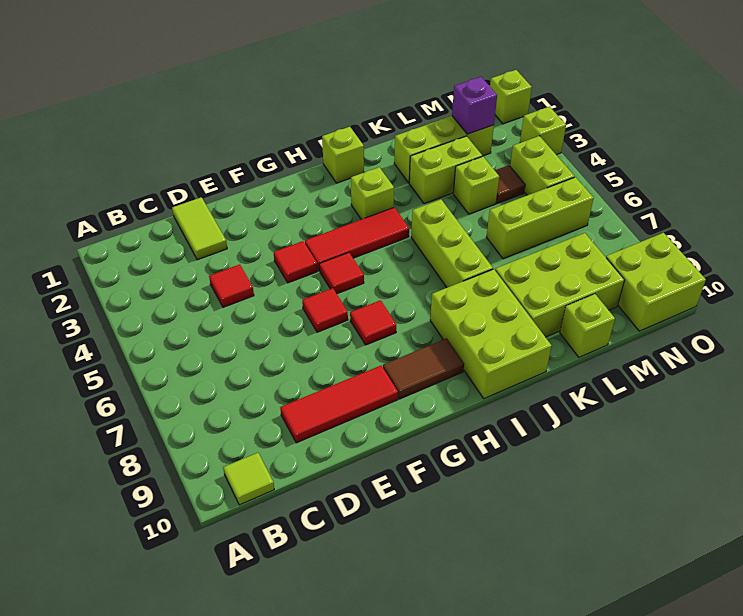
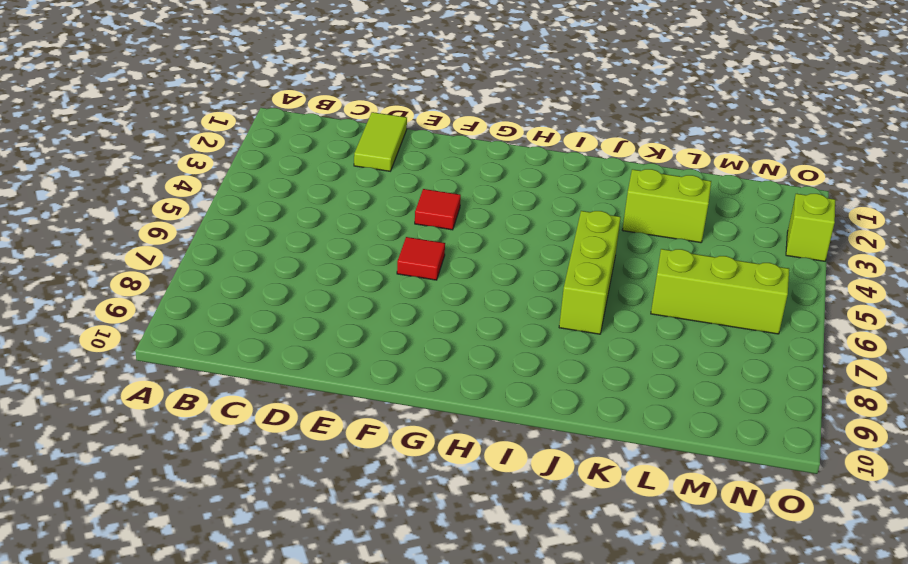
none -> lime tile B10 level 1
none -> red tile D4 level 1
none -> red tile D9:F9 level 1

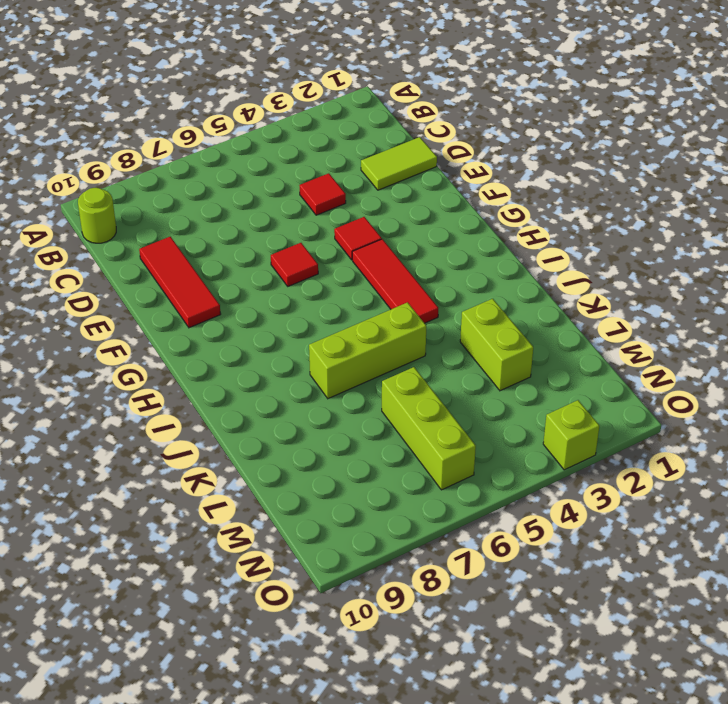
lime round brick B10 level 1 -> lime tile B10 level 1
none -> red tile G5 level 1
none -> red tile G7 level 1
none -> brown tile G9:H9 level 1

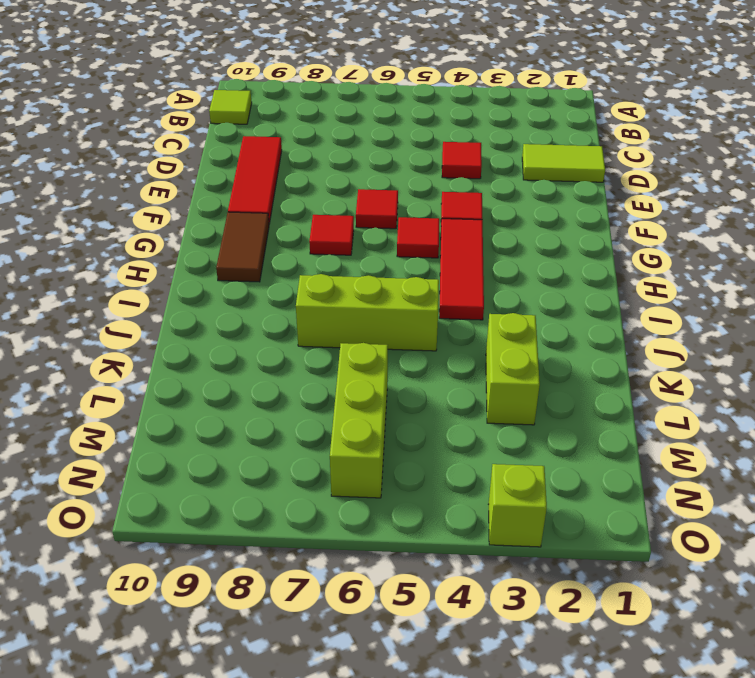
none -> lime brick I1 level 1
none -> lime brick I3 level 1
none -> lime brick I8:J10 level 1

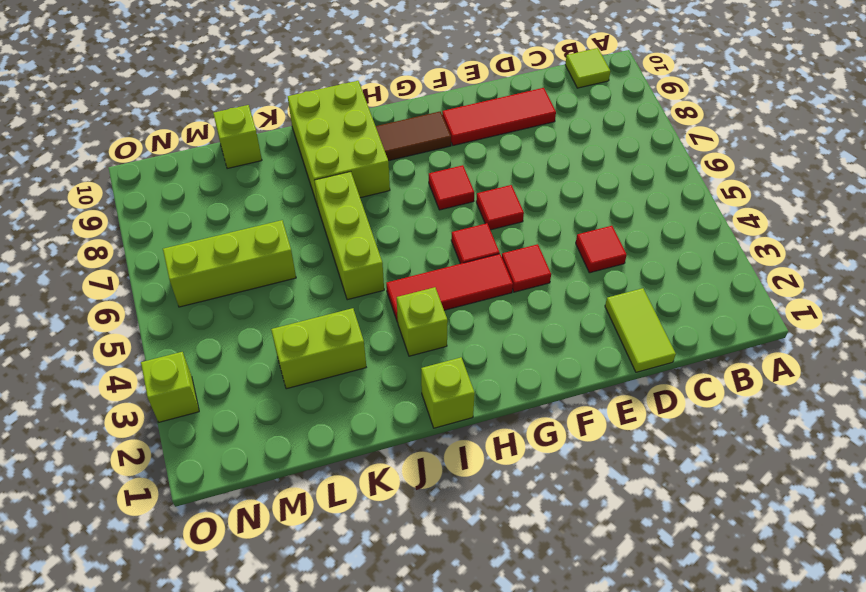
none -> lime brick K2:M2 level 1
none -> lime brick K8:M9 level 1
none -> lime brick L4 level 1

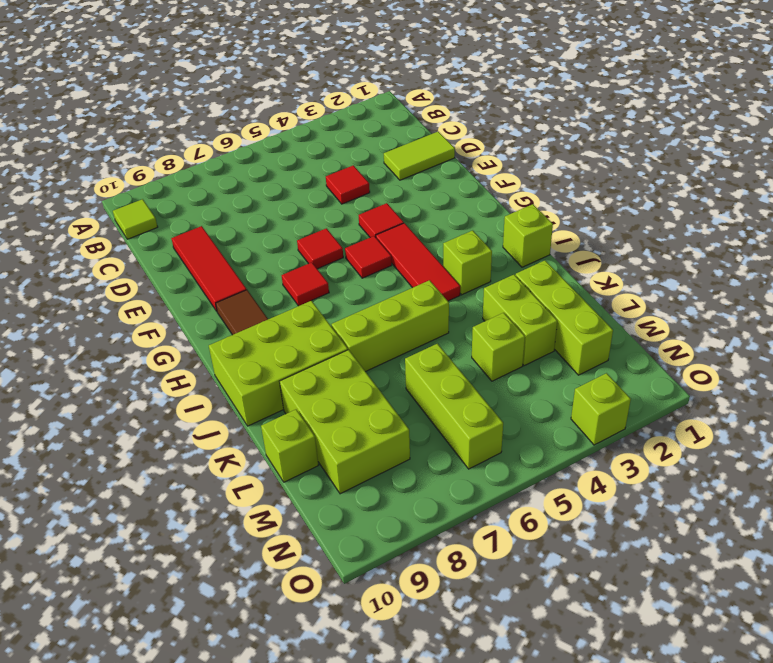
none -> brown tile M4 level 1
none -> lime brick N4:N5 level 1
none -> lime brick N9:O10 level 1

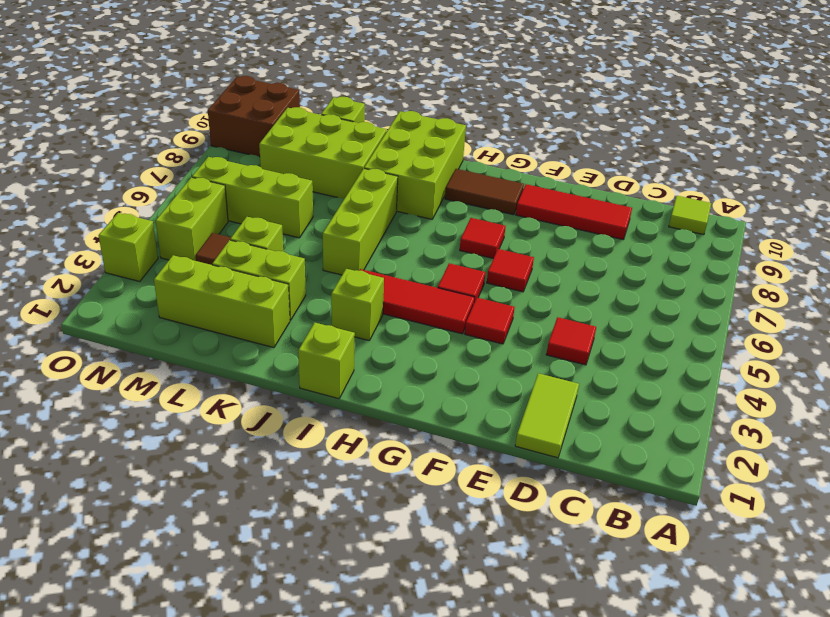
brown brick N9:O10 level 1 -> lime brick N9:O10 level 1
none -> lime brick O1 level 1
none -> purple brick M2 level 2

